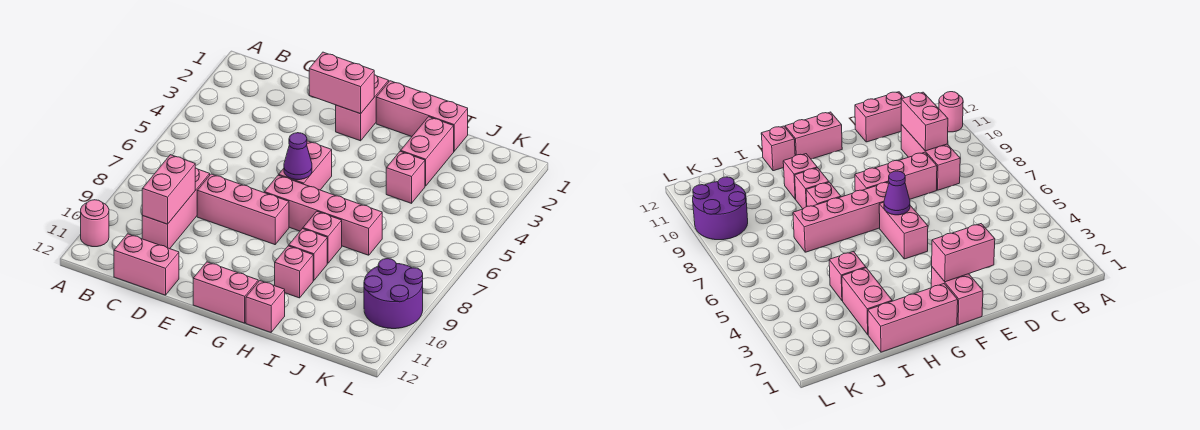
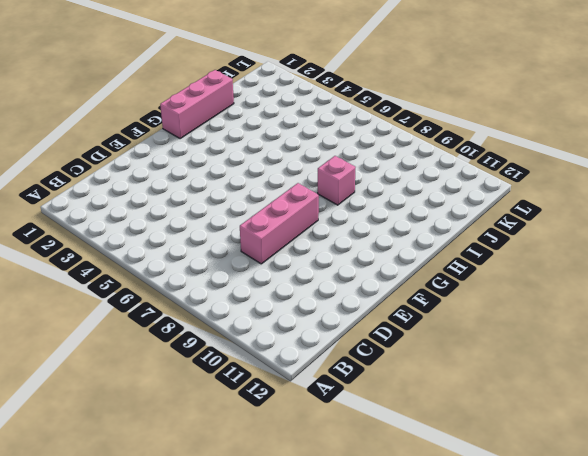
none -> pink round brick A11 level 1
none -> pink brick C8:C10 level 1
none -> pink brick C12:D12 level 1

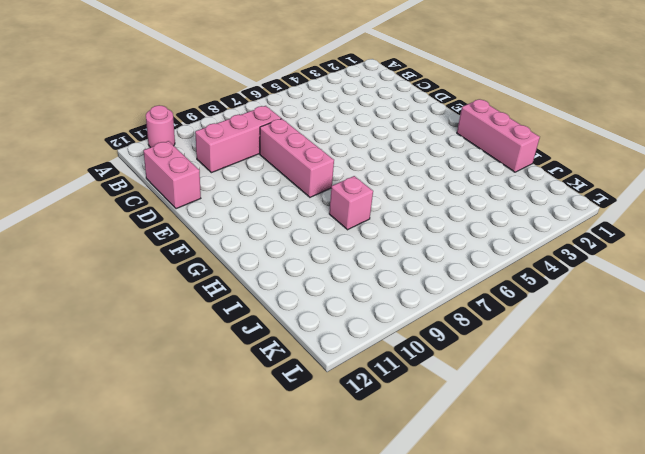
none -> pink brick F1:F2 level 1
none -> pink brick F5:F6 level 1
none -> pink brick F7:I7 level 1

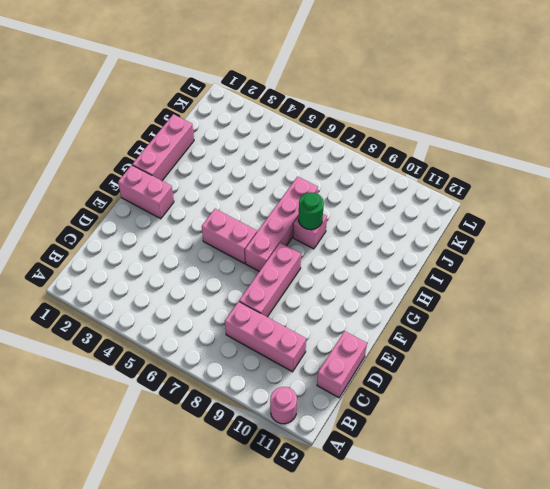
green round brick H8 level 2 -> none
none -> pink brick F12:G12 level 1
none -> pink brick H9 level 1
none -> pink brick H10 level 1

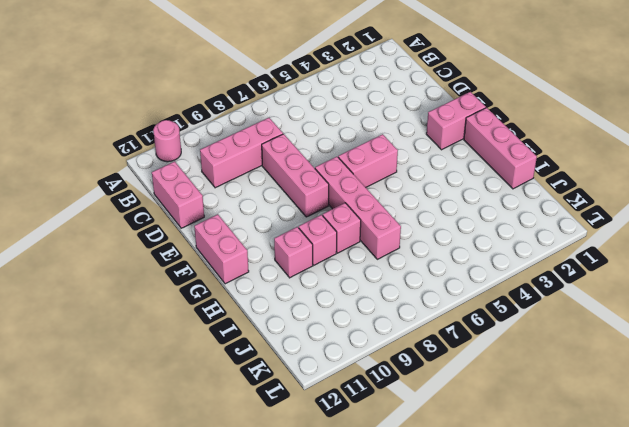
none -> pink brick H12 level 1
none -> pink brick I2:I3 level 1
none -> pink brick I4 level 1

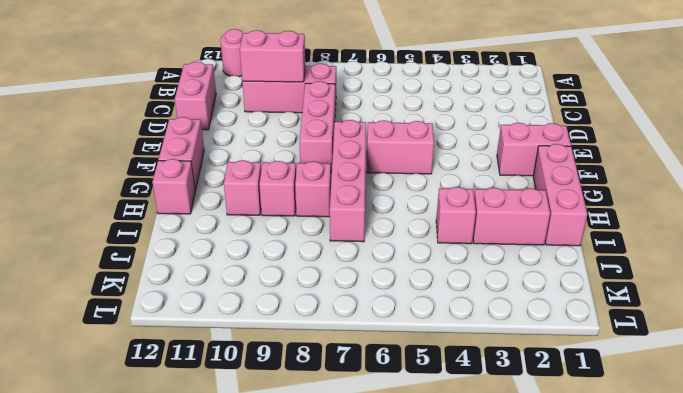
none -> purple round brick K9:L10 level 1
none -> pink brick E2:F2 level 2
none -> purple cone F6 level 2

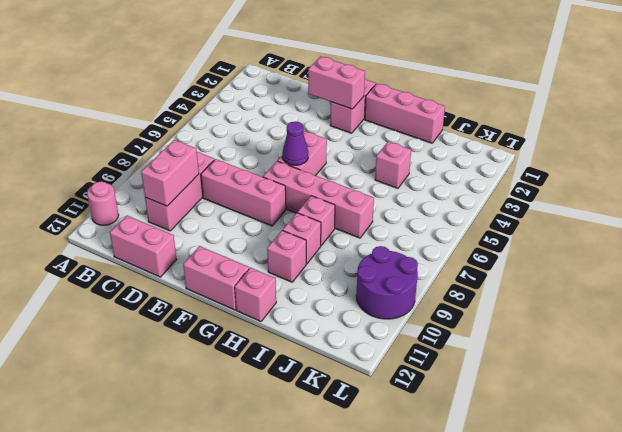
none -> pink brick I2:I3 level 1

